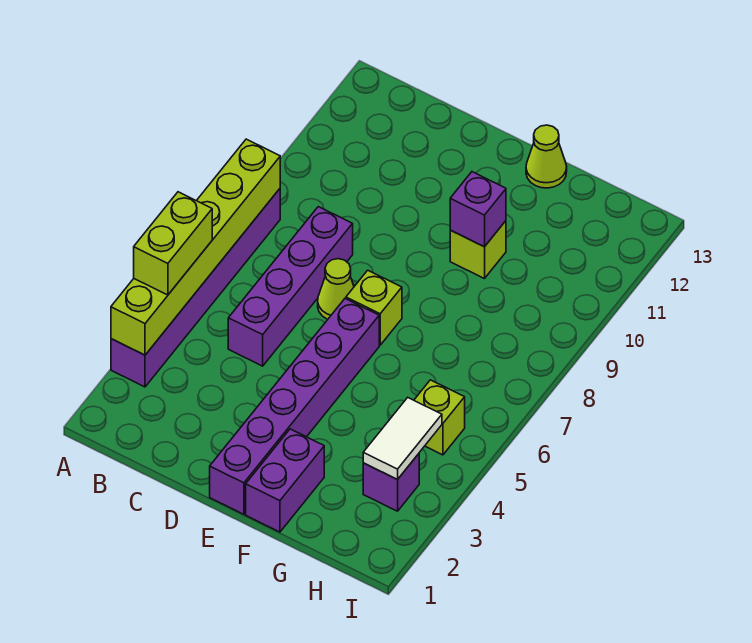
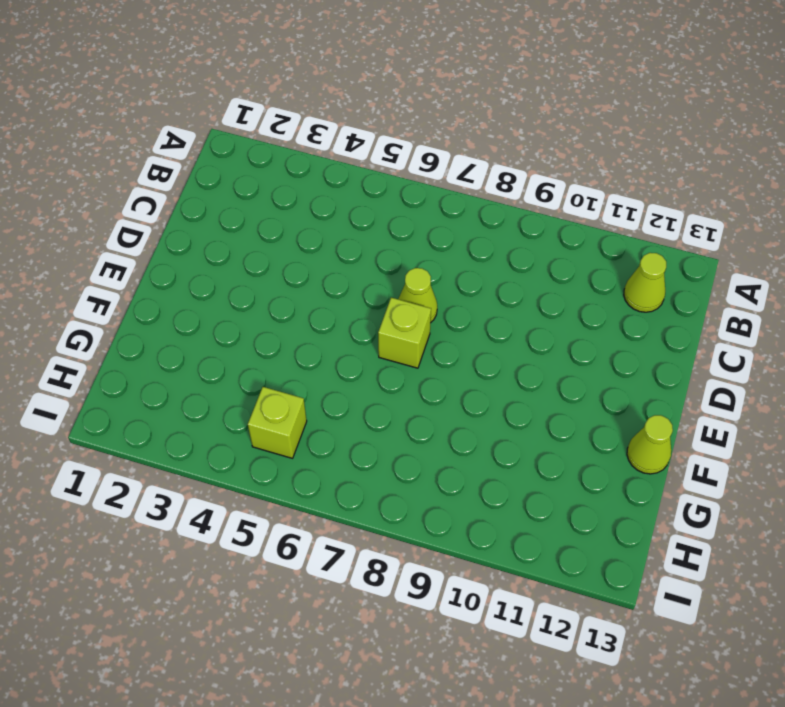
lime cone B12 level 1 -> none
none -> purple brick A3:A8 level 1
none -> purple brick C5:C8 level 1
none -> purple brick E1:E6 level 1

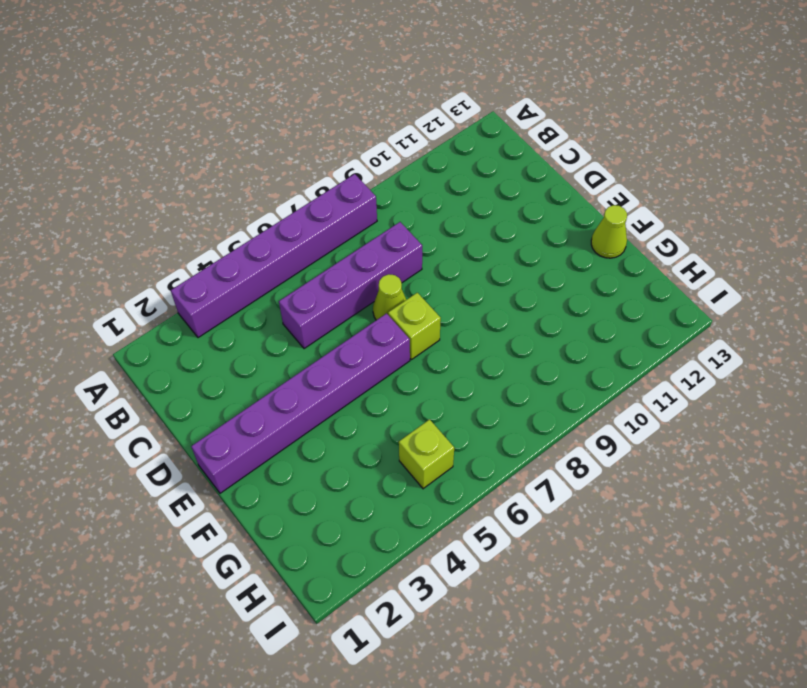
none -> purple brick F1:F2 level 1
none -> lime brick F10 level 1
none -> purple brick H3 level 1

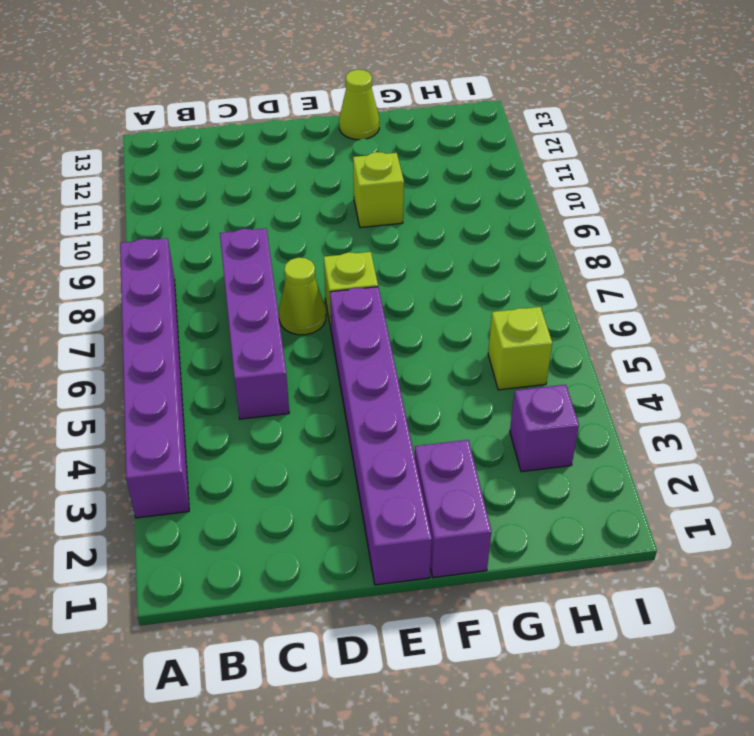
none -> lime brick A3:A8 level 2
none -> purple brick F10 level 2
none -> white tile H3:H4 level 2

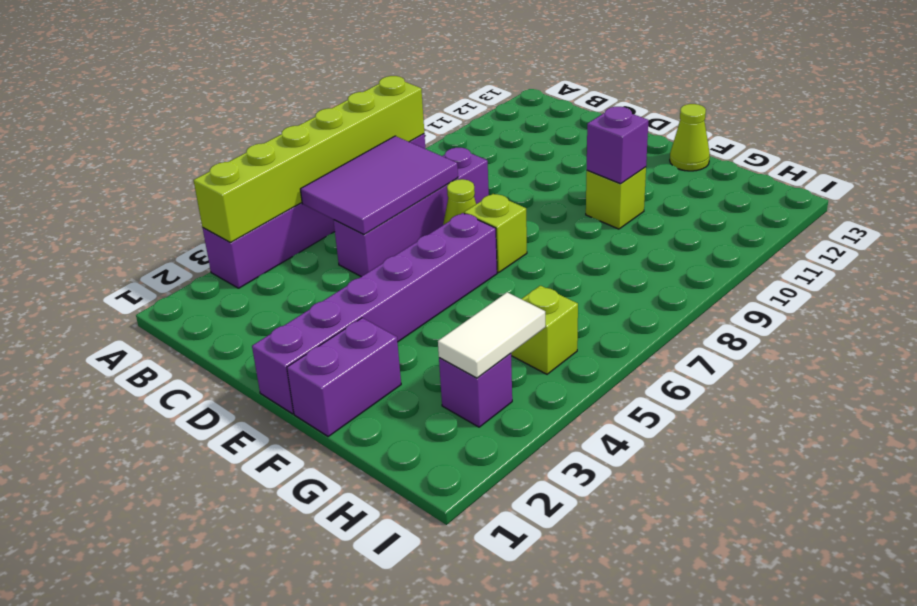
purple tile B5:C7 level 2 -> none
none -> lime brick A4:A5 level 3

